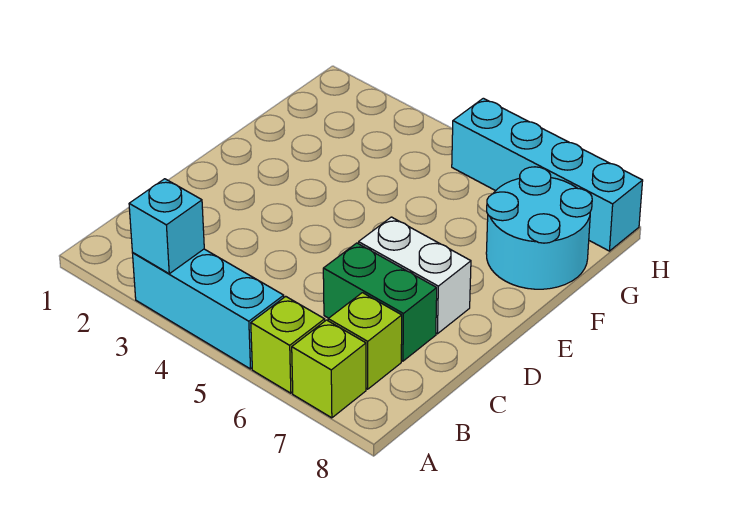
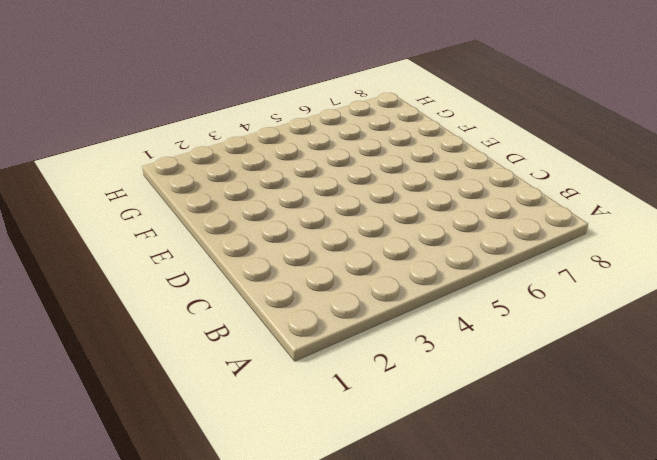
none -> cyan brick A3:A5 level 1
none -> lime brick A6 level 1

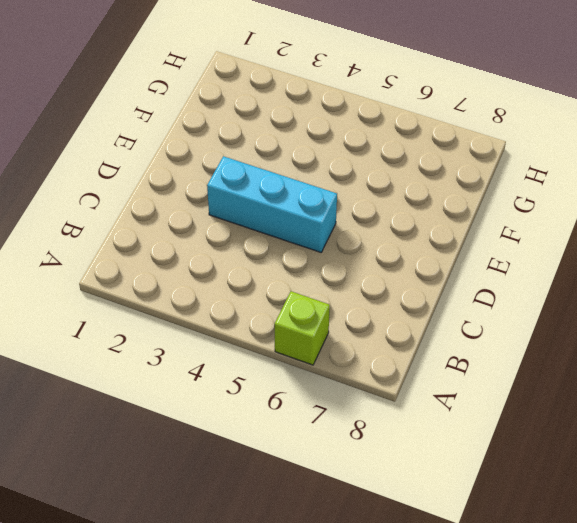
cyan brick D3:D5 level 1 -> cyan brick A3:A5 level 1
none -> lime brick A7 level 1
none -> lime brick B7 level 1

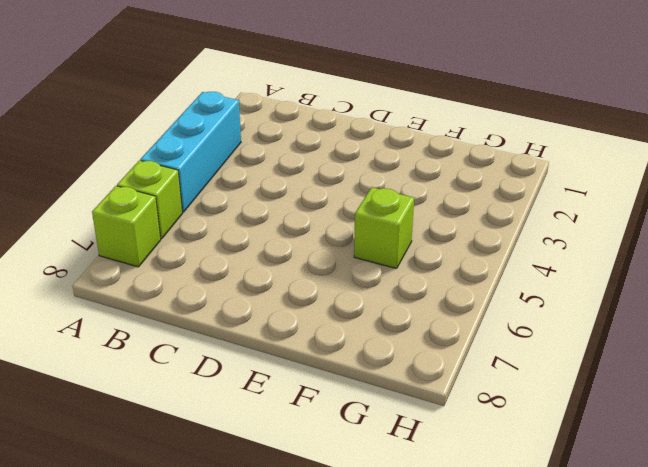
lime brick F5 level 1 -> lime brick B7 level 1
none -> green brick C6:C7 level 1
none -> white brick D6:D7 level 1

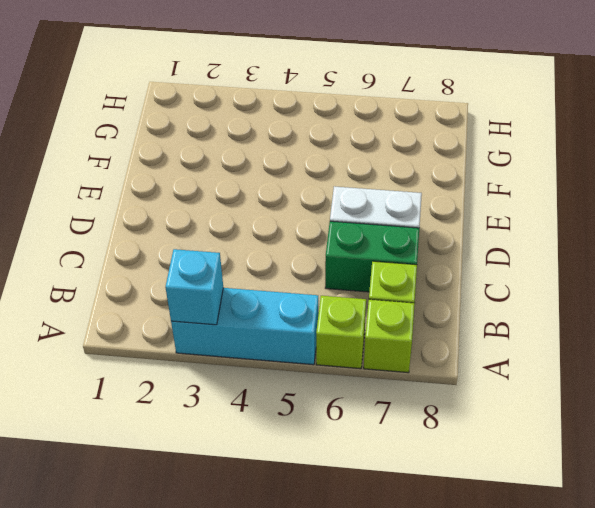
none -> cyan round brick F7:G8 level 1
none -> cyan brick H5:H8 level 1

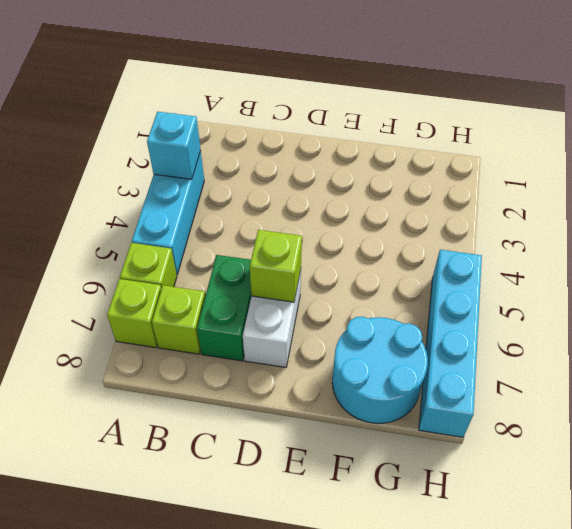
lime brick D6 level 2 -> none

